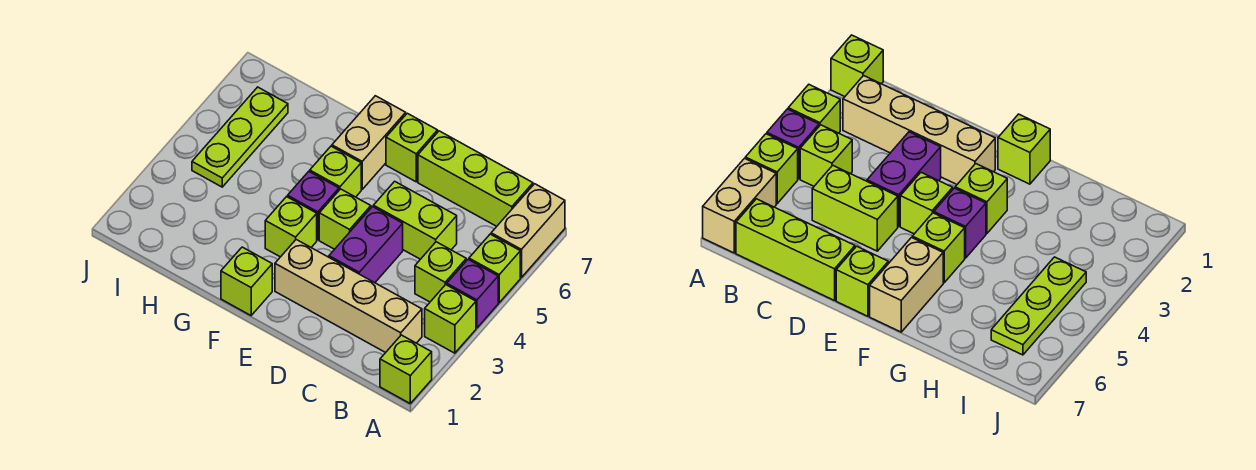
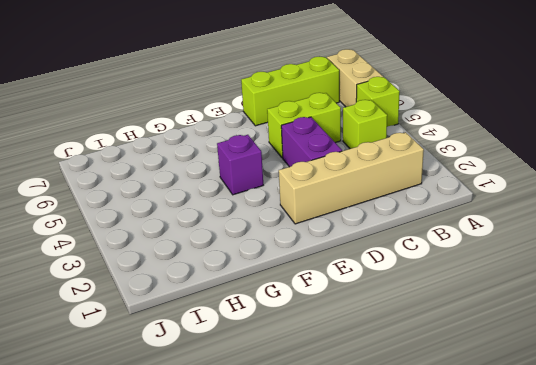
none -> lime brick A1 level 1
none -> lime brick A3 level 1
none -> purple brick A4 level 1

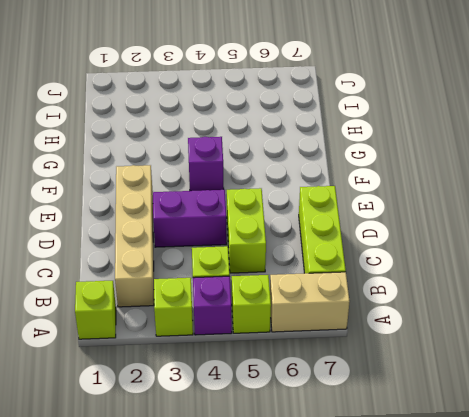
none -> lime brick E4 level 1
none -> lime brick E7 level 1
none -> lime brick F1 level 1

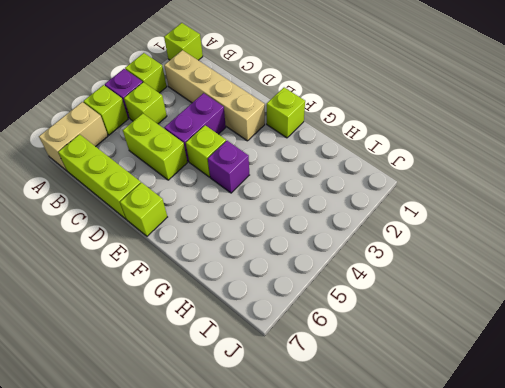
none -> lime brick F3 level 1
none -> lime brick F5 level 1
none -> tan brick F6:F7 level 1

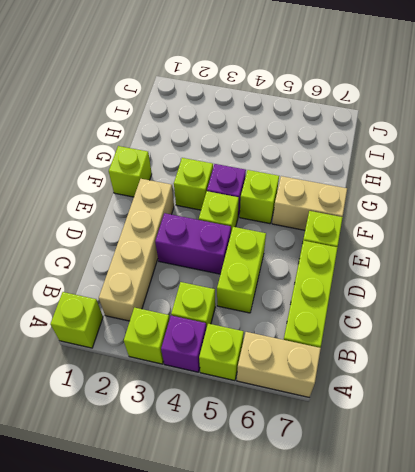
none -> lime plate I4:I6 level 1

